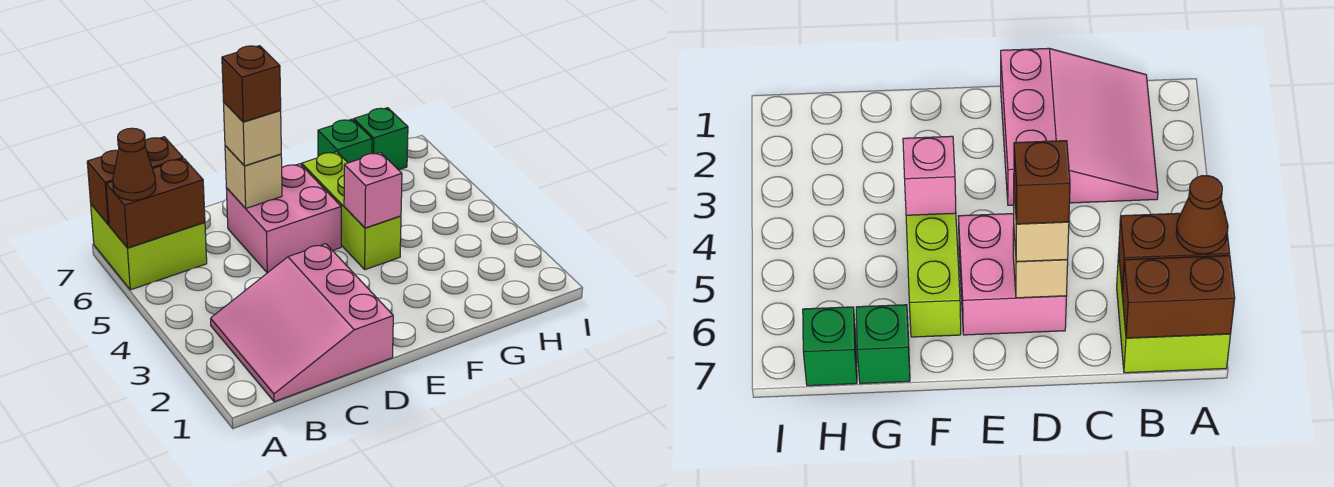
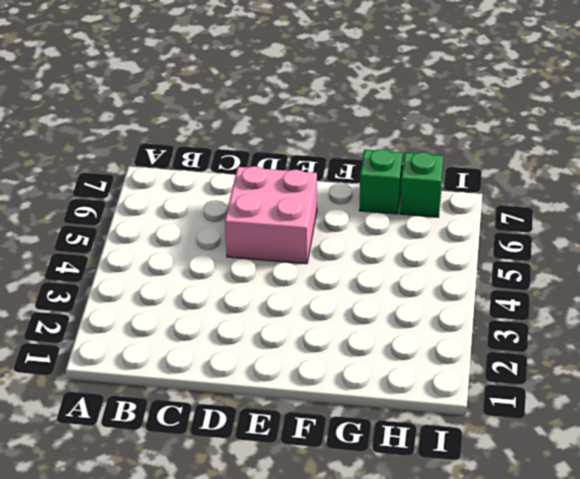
none -> lime brick A6:B7 level 1
none -> pink slope B1:D3 level 1 top D
none -> lime brick F4:F6 level 1

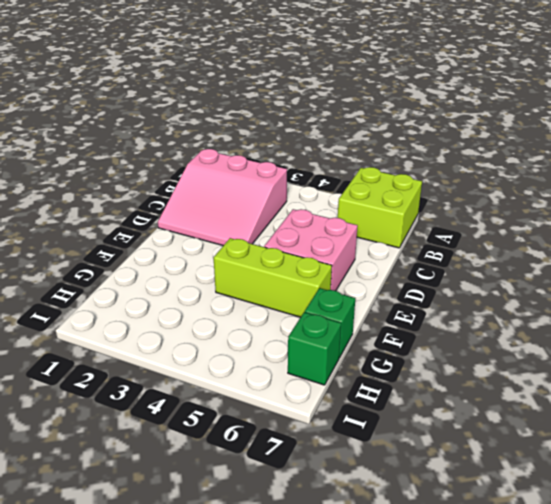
pink slope B1:D3 level 1 top B -> pink slope B1:D3 level 1 top D
none -> brown brick A6:B6 level 2
none -> brown brick A7:B7 level 2
none -> tan brick D6 level 2

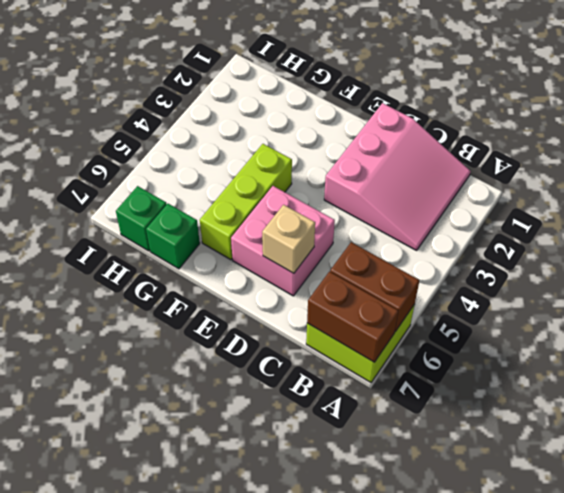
none -> pink brick F4 level 2
none -> brown cone A6 level 3
none -> tan brick D6 level 3

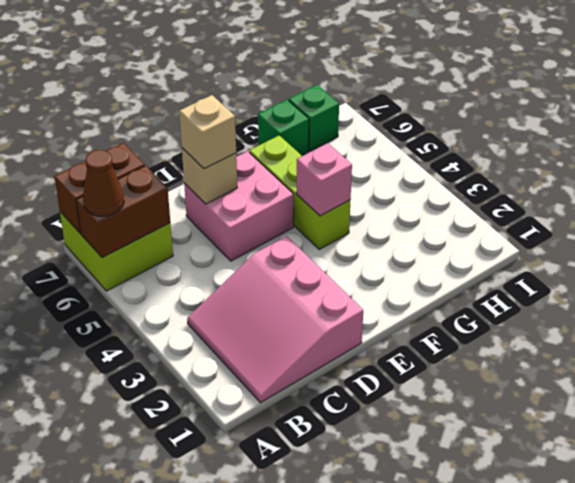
none -> brown brick D6 level 4

